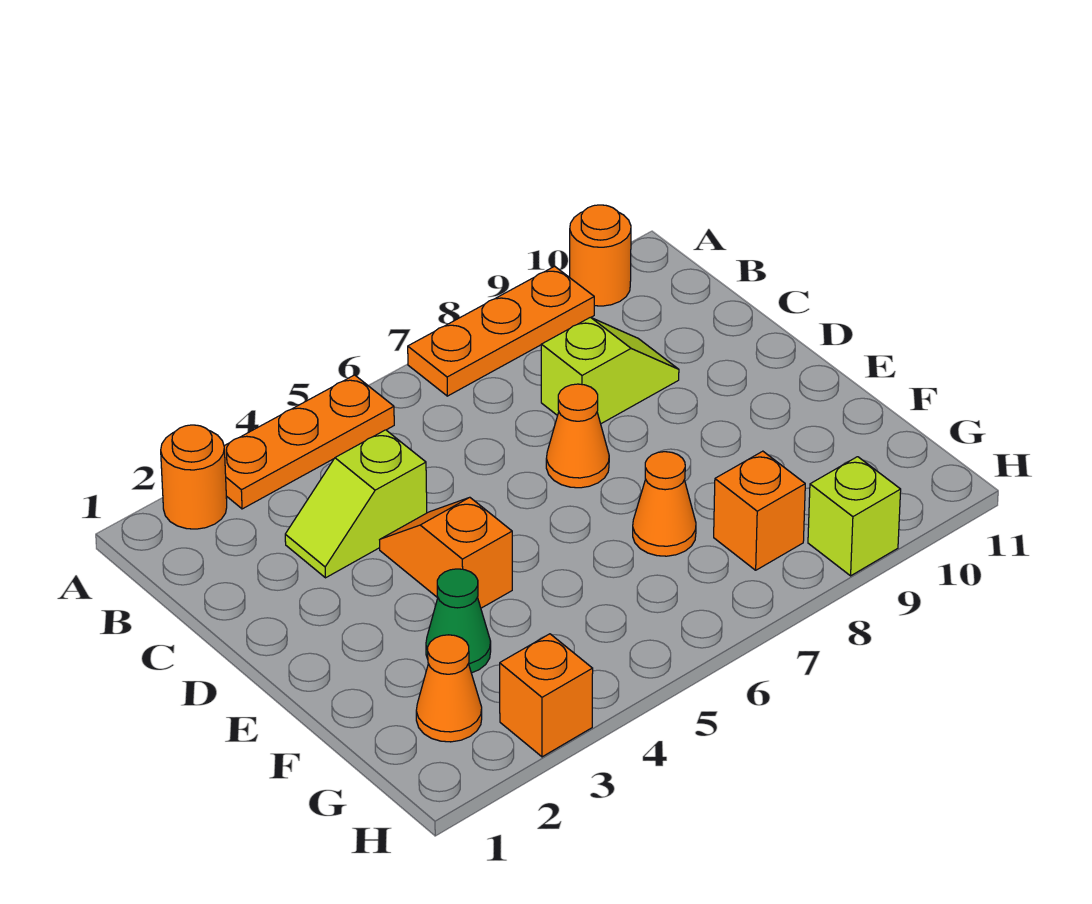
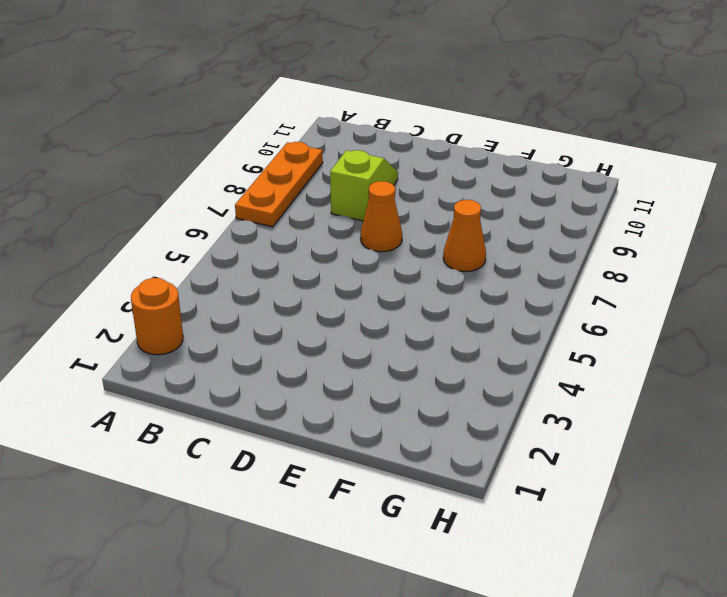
none -> orange plate A3:A5 level 1
none -> orange round brick A10 level 1
none -> lime slope C3:C4 level 1 top 4

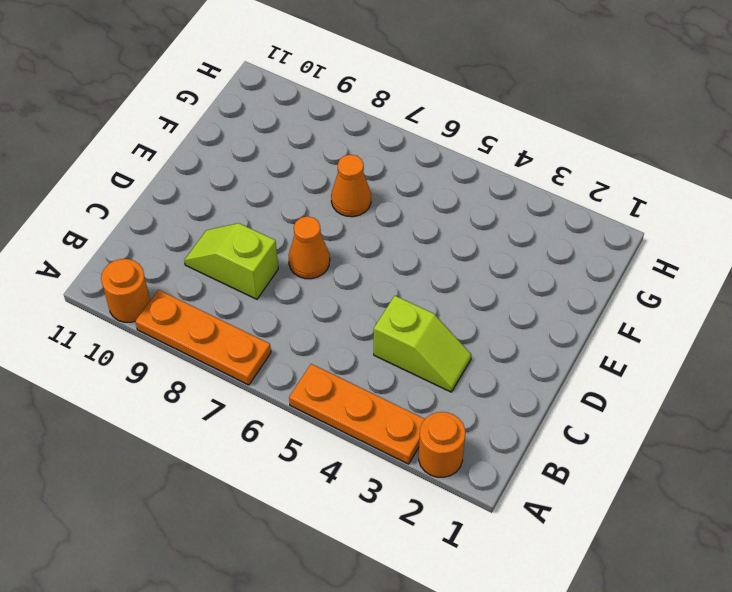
none -> orange slope D4:E4 level 1 top E
none -> green cone F3 level 1
none -> orange cone G2 level 1

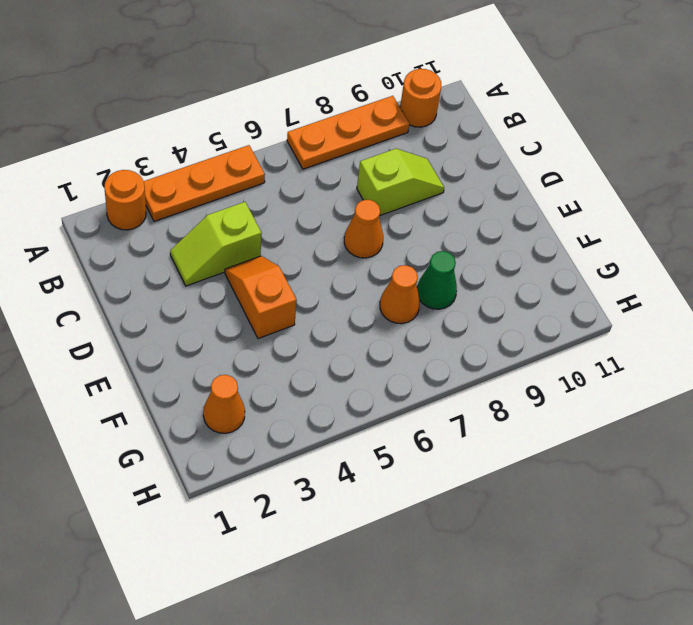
green cone F8 level 1 -> green cone F3 level 1
none -> orange brick G8 level 1
none -> orange brick H3 level 1
none -> lime brick H9 level 1

